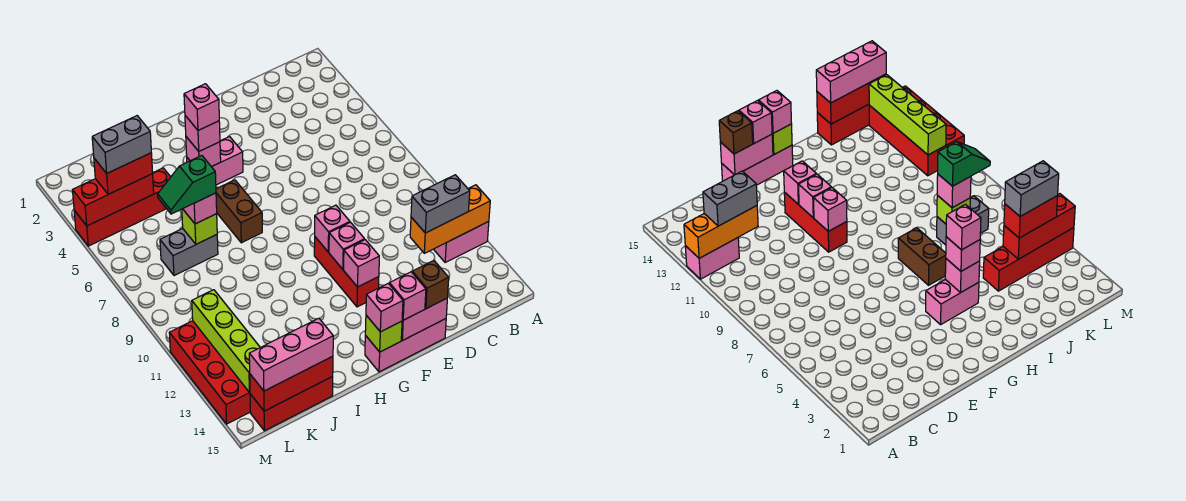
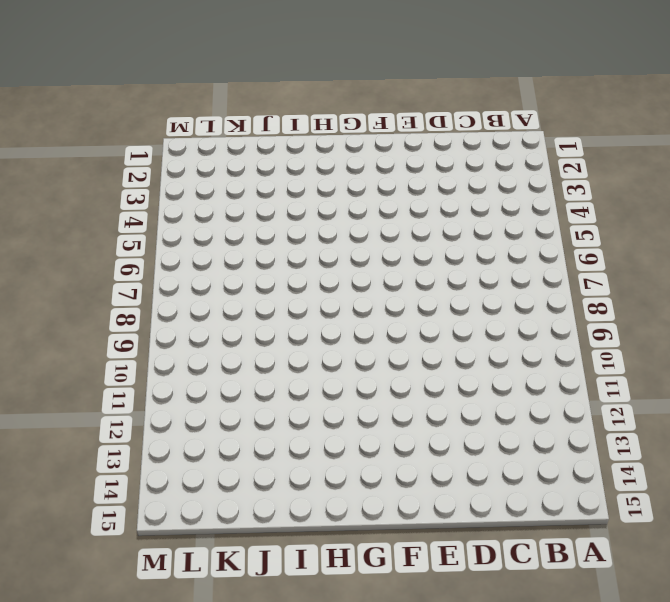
none -> pink brick A12:B12 level 1
none -> pink brick E15:G15 level 1
none -> red brick F10:F12 level 1
none -> pink brick G4:H4 level 1

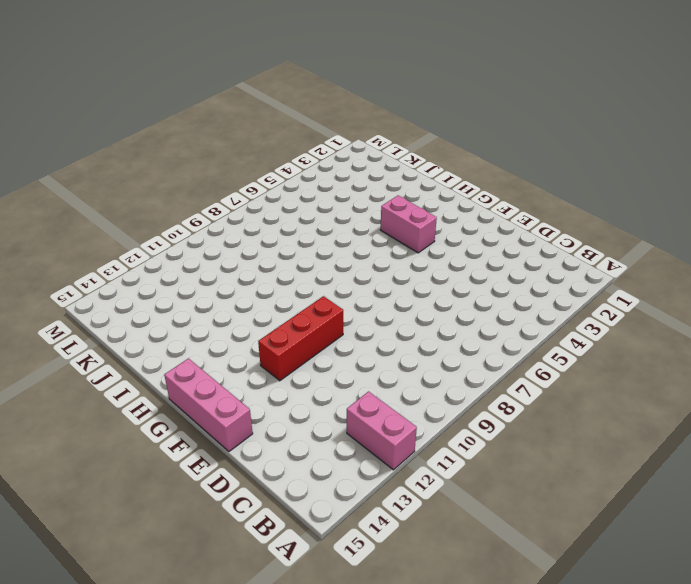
none -> brown brick H6:H7 level 1
none -> red brick J4:M4 level 1
none -> grey brick J7:K7 level 1
none -> red brick J15:L15 level 1

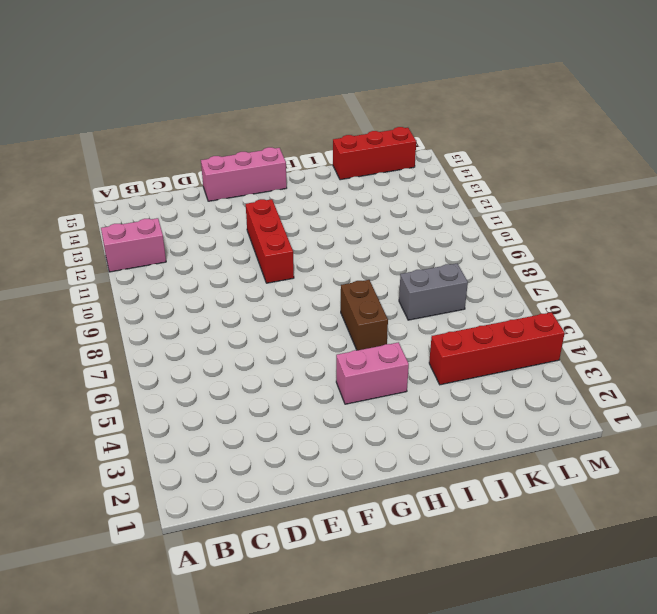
none -> red brick L11:M14 level 1
none -> orange brick A12:C12 level 2
none -> pink brick E15:F15 level 2
none -> pink brick F10 level 2

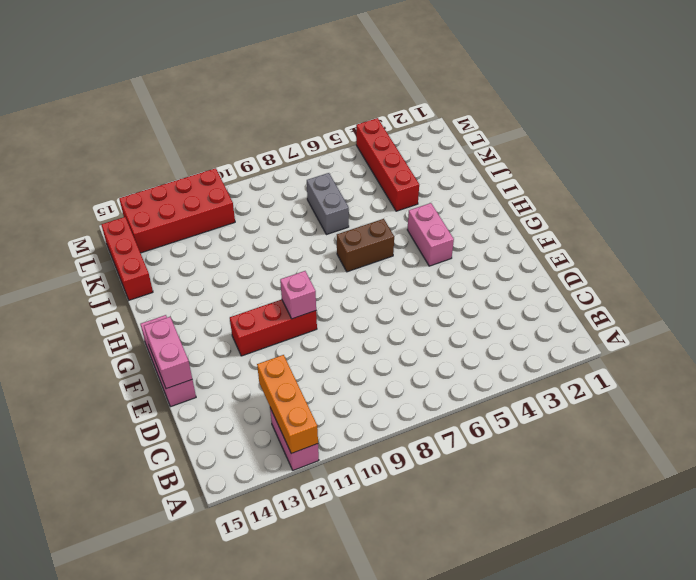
none -> pink brick F11 level 2
none -> pink brick F12 level 2
none -> lime brick G15 level 2
none -> pink brick H4 level 2

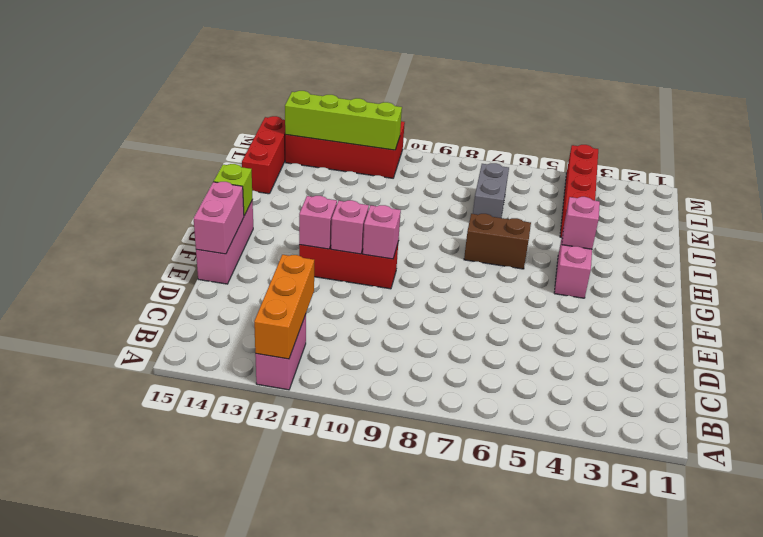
none -> lime brick J7 level 2
none -> red brick J15:L15 level 2
none -> red brick K4:M4 level 2
none -> grey brick B12:C12 level 3

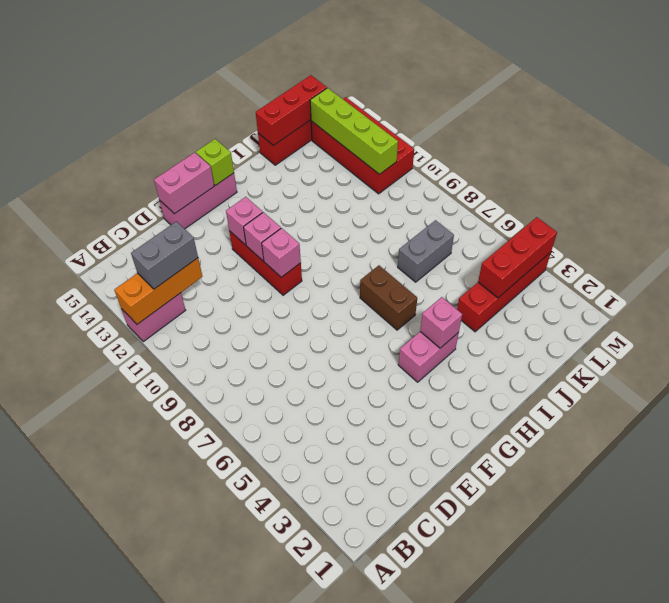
none -> lime brick J7 level 2
none -> brown brick E15 level 3
none -> pink brick F15 level 3
none -> pink brick G15 level 3

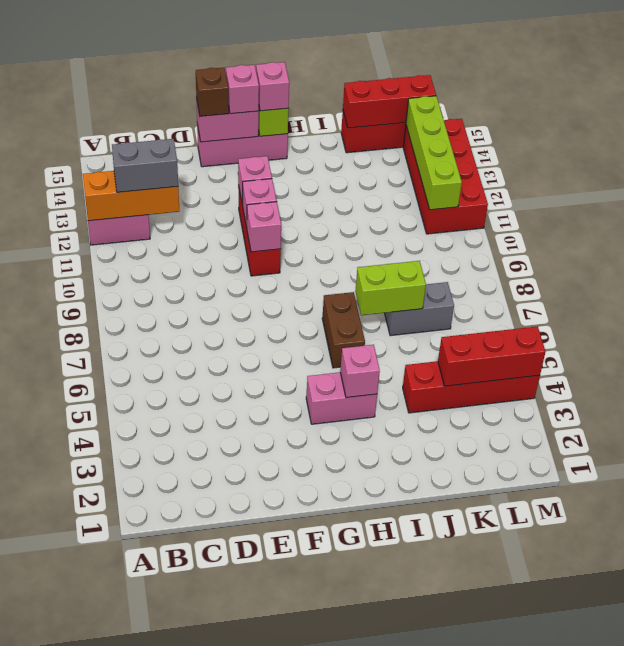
lime brick I7:J7 level 2 -> lime brick J7 level 2
none -> pink brick H4 level 3
none -> pink brick J7 level 3
none -> pink brick J15:L15 level 3
none -> red brick K4:L4 level 3

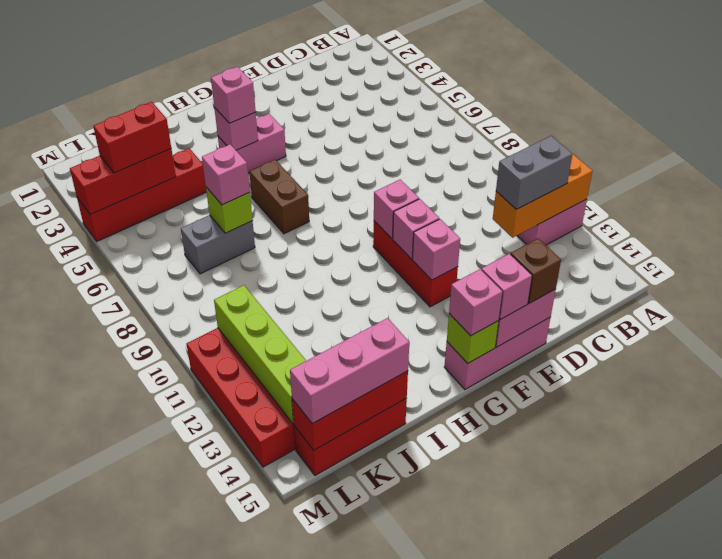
none -> pink brick H4 level 4
none -> green slope J7:K7 level 4 top J
none -> grey brick K4:L4 level 4

